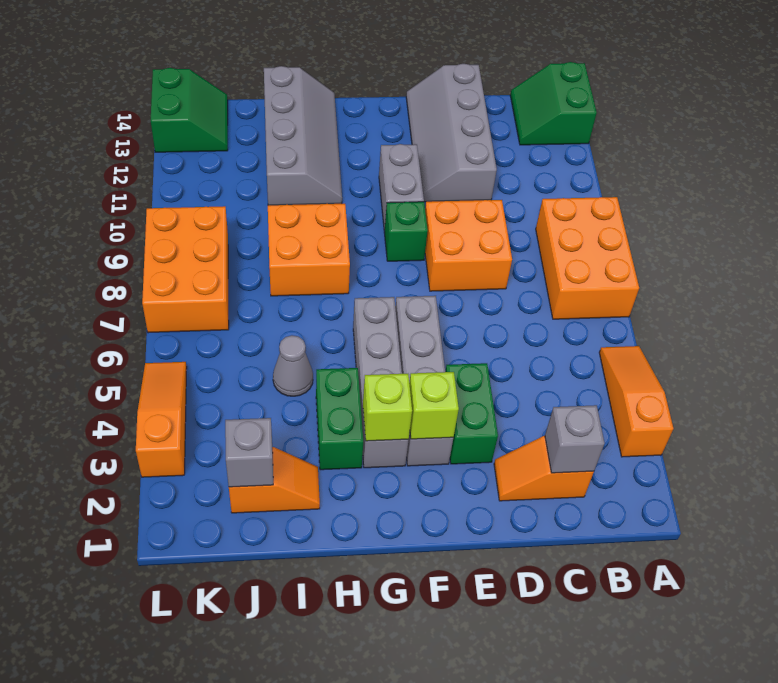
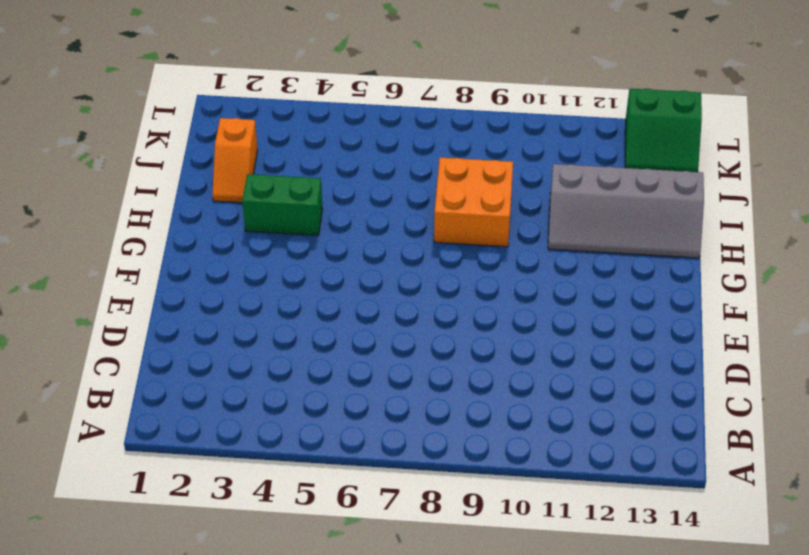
none -> orange slope A3:A5 level 1 top 3
none -> orange brick A7:B9 level 1
none -> green slope A13:B14 level 1 top A

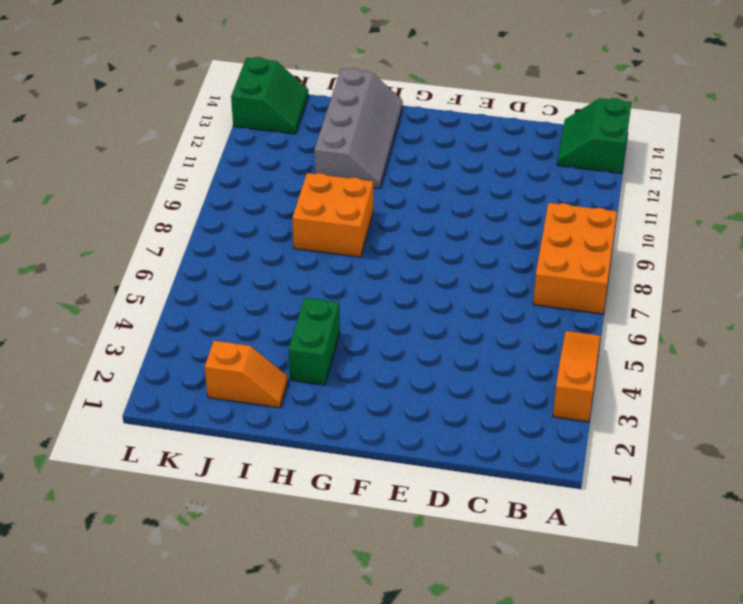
none -> orange slope C2:D2 level 1 top C
none -> orange brick D8:E9 level 1
none -> grey slope D11:E14 level 1 top D

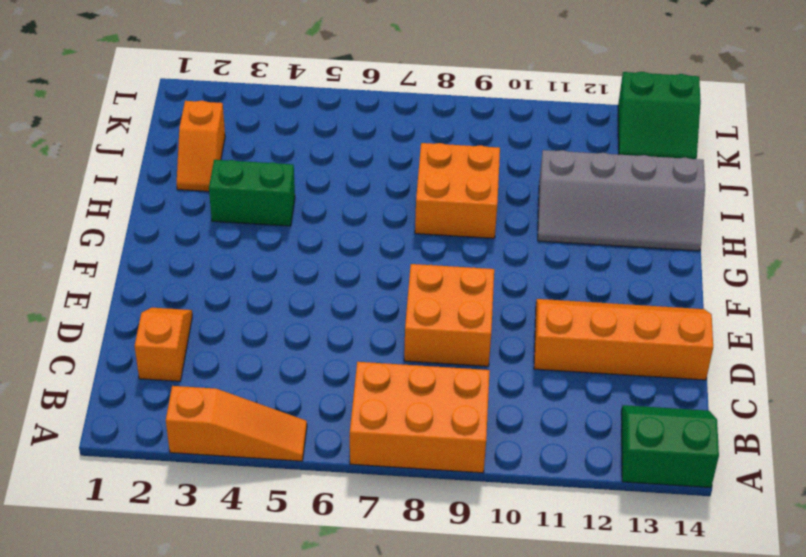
orange slope D11:E14 level 1 top D -> grey slope D11:E14 level 1 top D
none -> green brick E3:E4 level 1
none -> grey brick F3:F6 level 1
none -> green brick F9 level 1

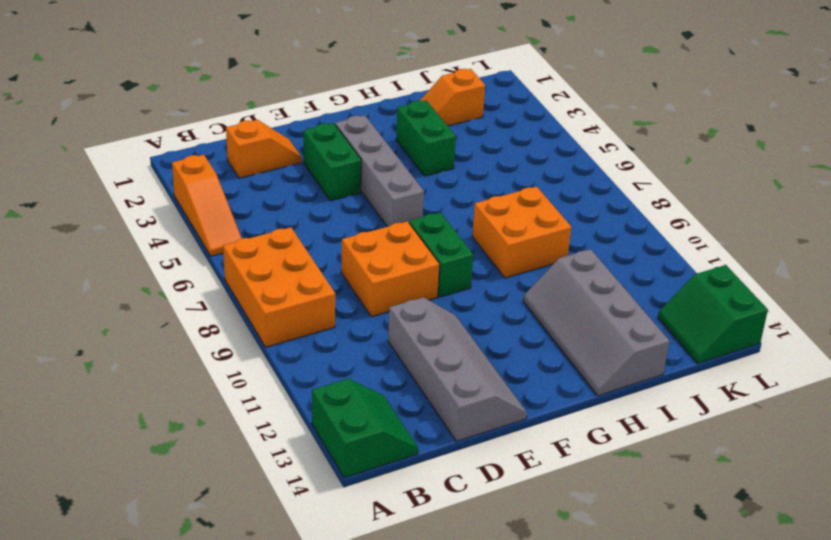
green brick F8:F9 level 1 -> green brick F9 level 1
none -> grey brick F10:F11 level 1
none -> grey brick G3:G6 level 1
none -> grey cone I5 level 1

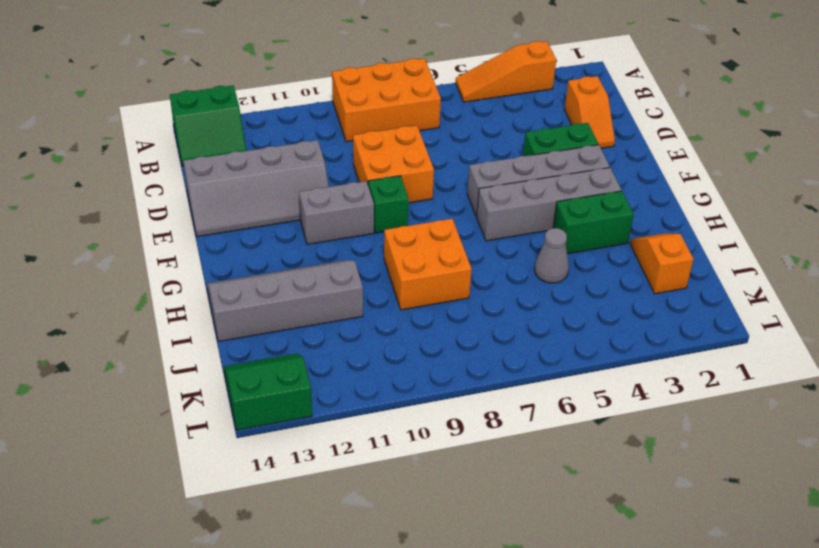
none -> orange brick K7:L9 level 1
none -> orange slope L3:L5 level 1 top 3
none -> grey brick C2 level 2

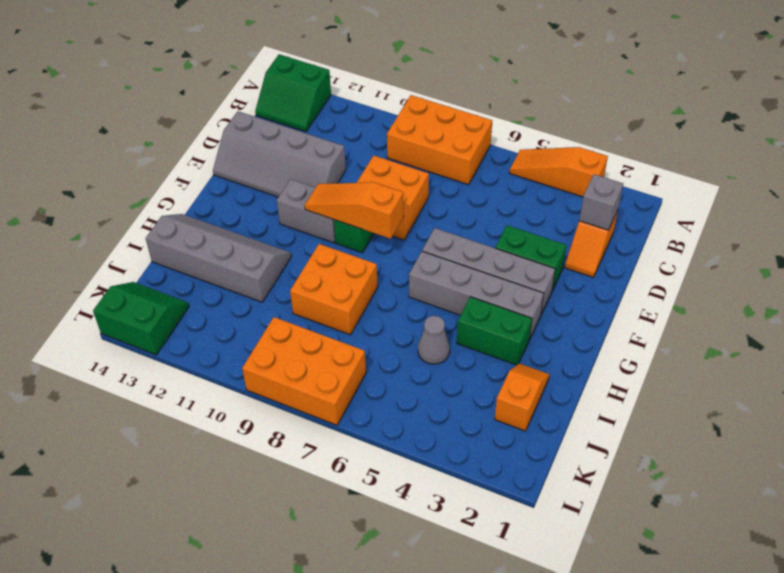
orange slope F8:F10 level 2 top 8 -> orange slope L3:L5 level 1 top 3
none -> lime brick F3 level 2
none -> lime brick G3 level 2
none -> grey brick J2 level 2

